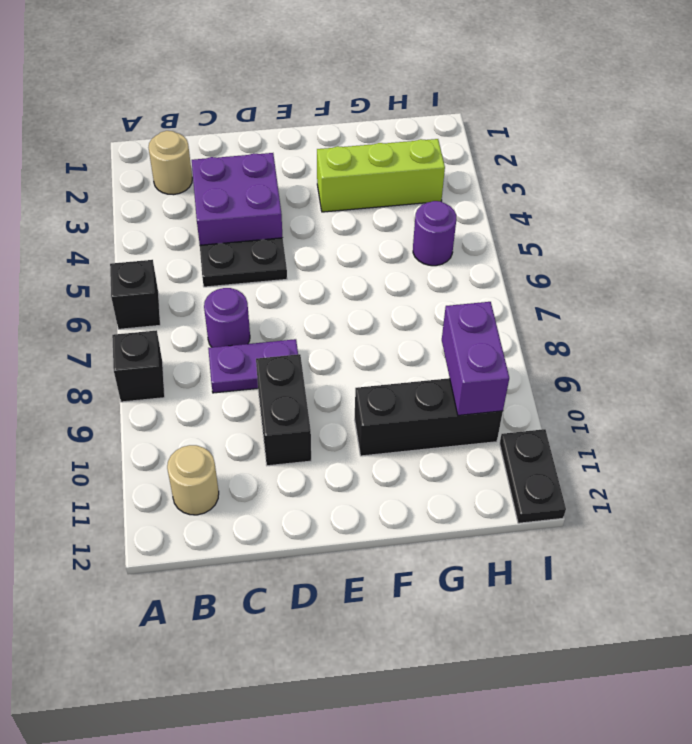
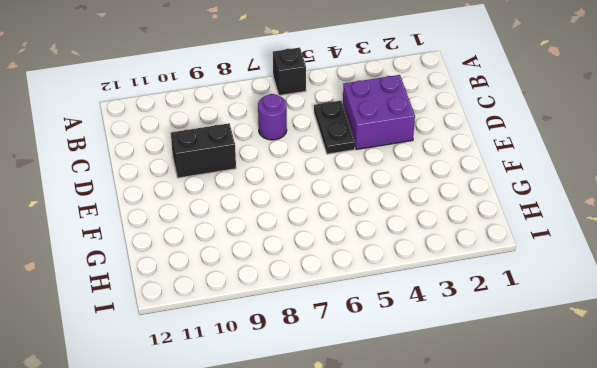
none -> black brick A8 level 1
none -> tan round brick B2 level 1
none -> tan round brick B11 level 1

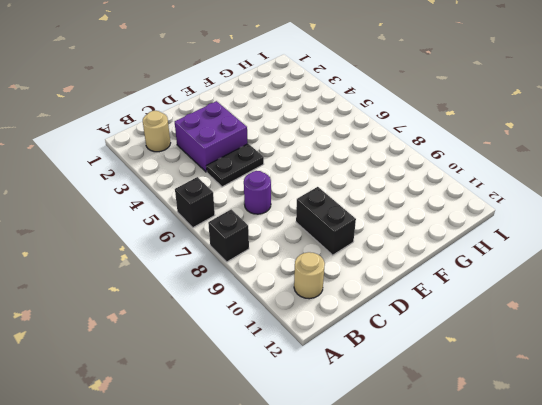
none -> purple plate C8:D8 level 1
none -> lime brick F3:H3 level 1
none -> black brick F10:H10 level 1

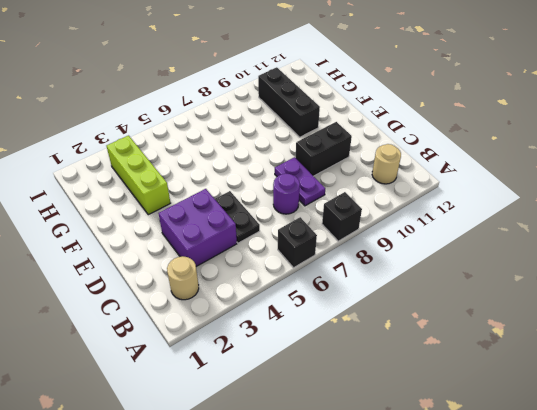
none -> purple round brick H5 level 1
none -> black plate I11:I12 level 1
none -> purple brick H9:H10 level 2

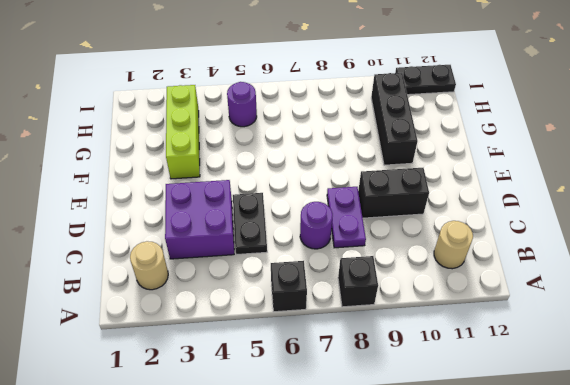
none -> purple brick H9:H10 level 2

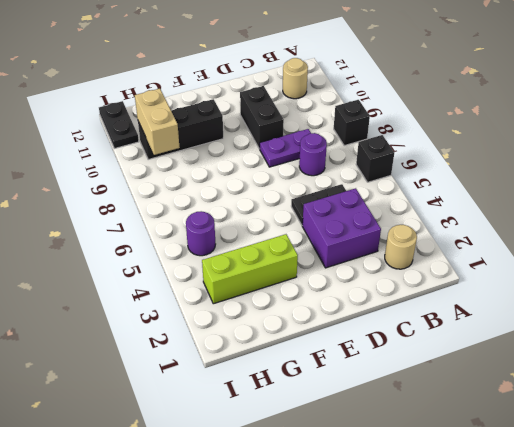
tan brick H9:H10 level 2 -> purple brick H9:H10 level 2

